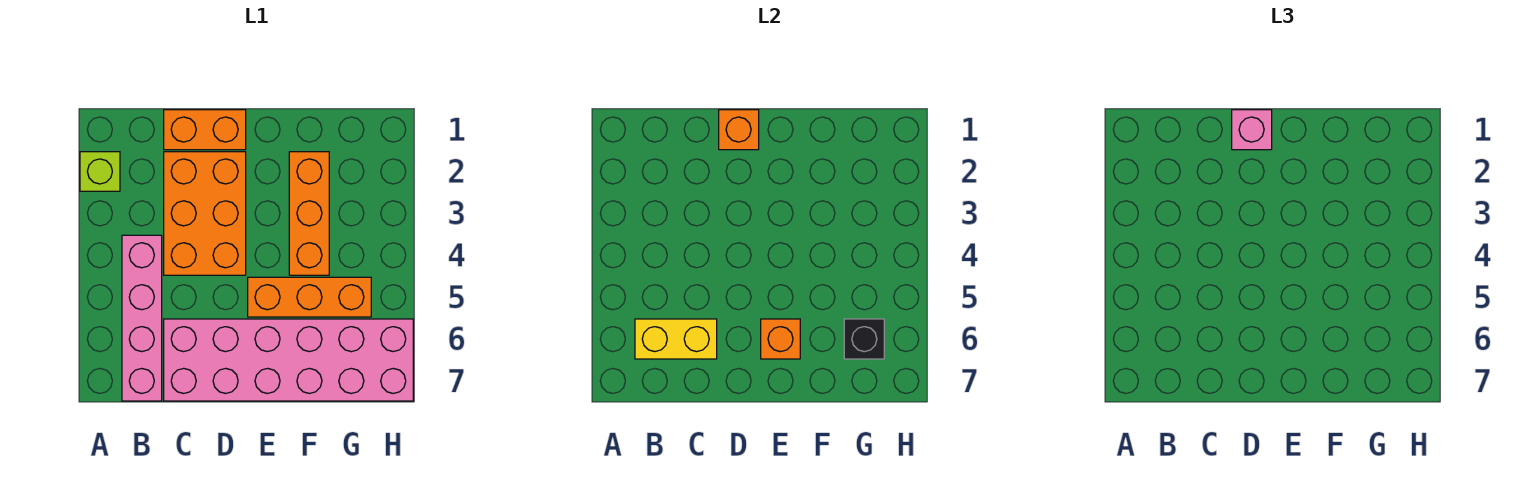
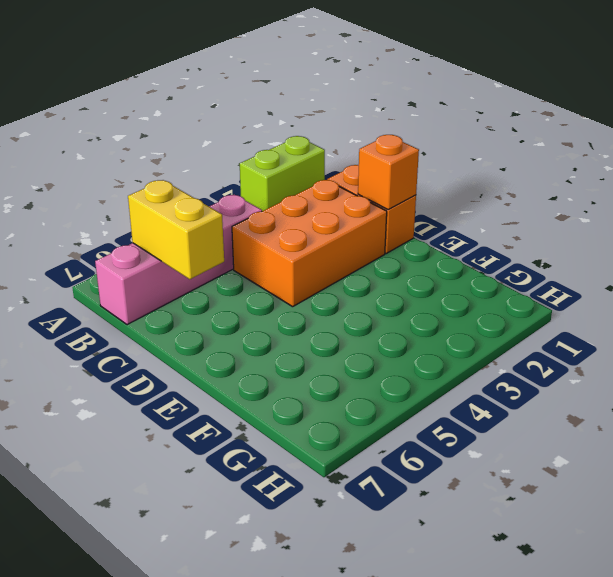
lime brick A1:A2 level 1 -> lime brick A2 level 1
none -> pink brick C6:H7 level 1
none -> orange brick E5:G5 level 1
none -> orange brick F2:F4 level 1

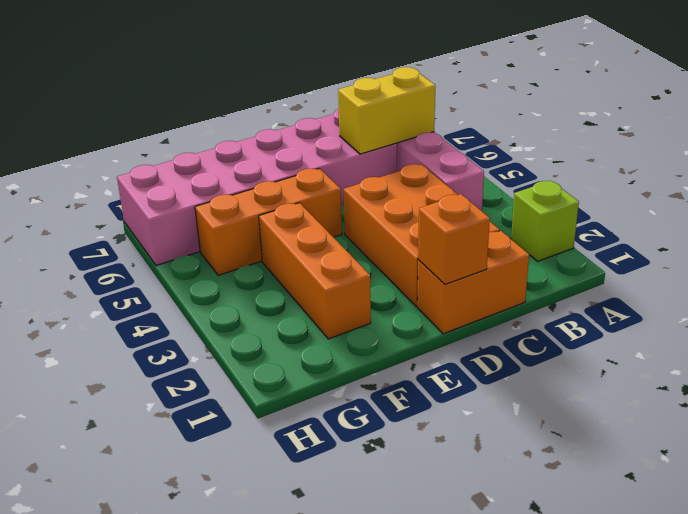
none -> orange brick E6 level 2
none -> black brick G6 level 2
none -> pink brick D1 level 3

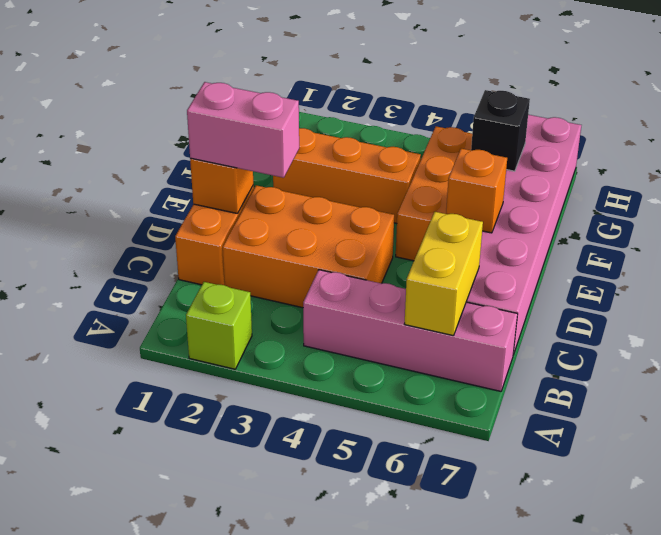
pink brick D1:D2 level 3 -> pink brick D1 level 3

